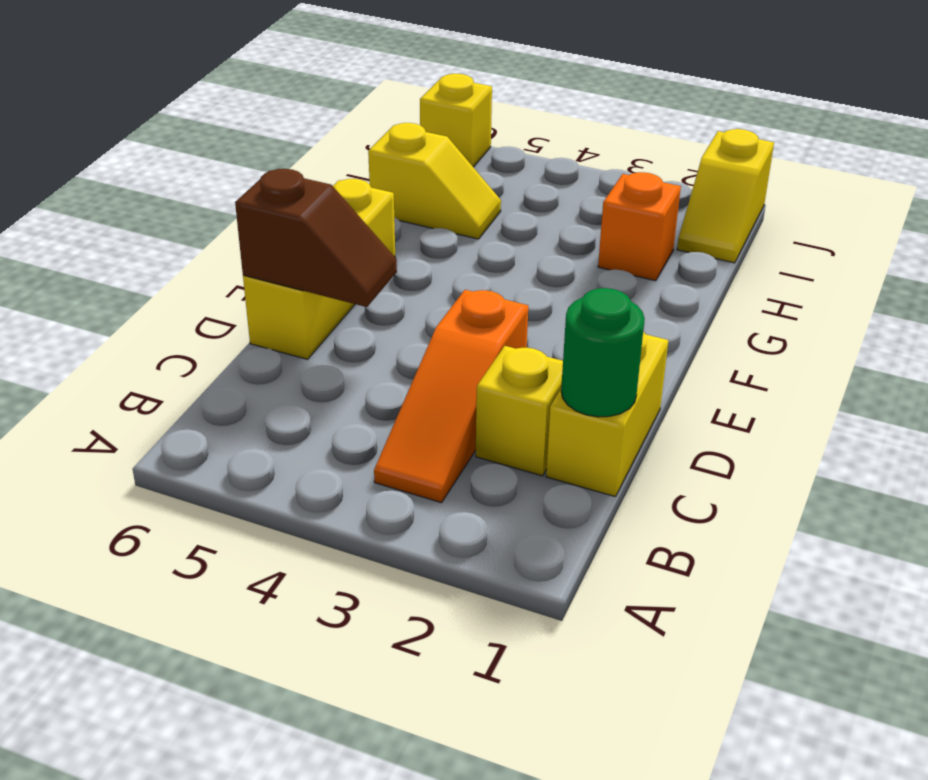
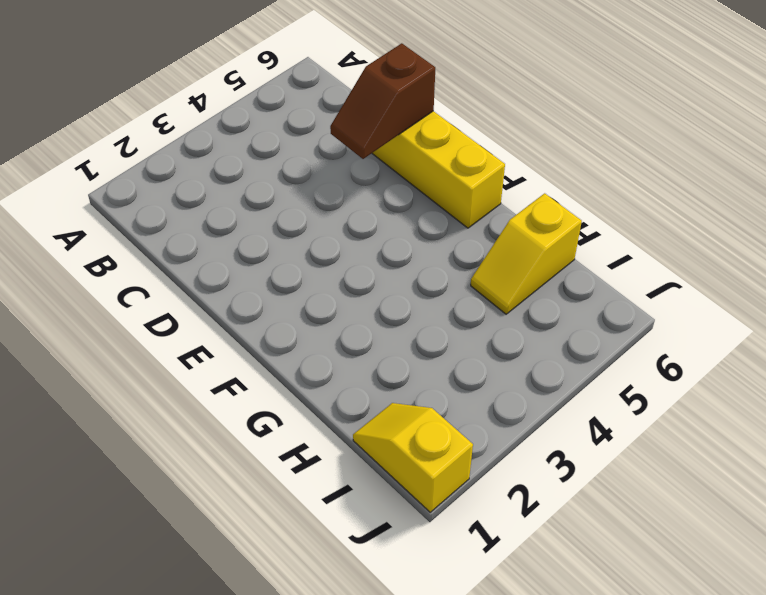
none -> orange slope B3:D3 level 1 top D
none -> yellow brick C1:D1 level 1

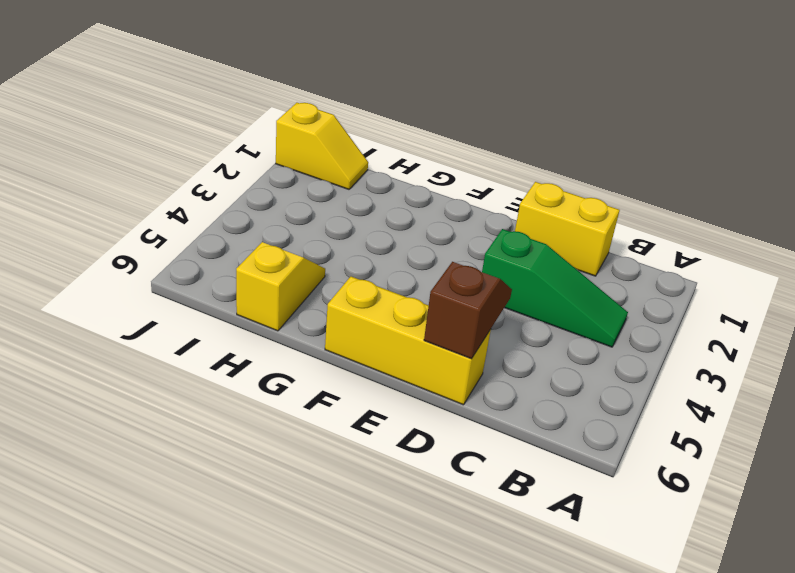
green slope B3:D3 level 1 top D -> orange slope B3:D3 level 1 top D
none -> yellow brick C2 level 1
none -> orange brick H2 level 1

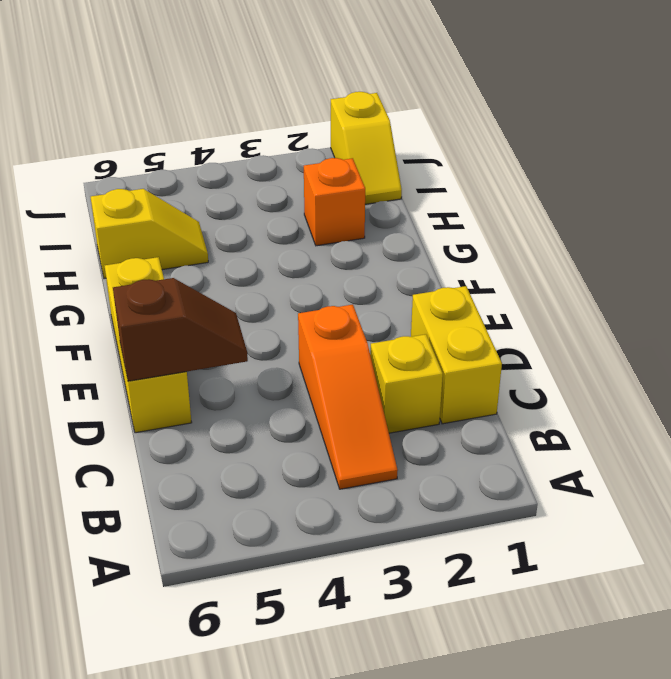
none -> yellow brick J6 level 1
none -> green round brick C1 level 2

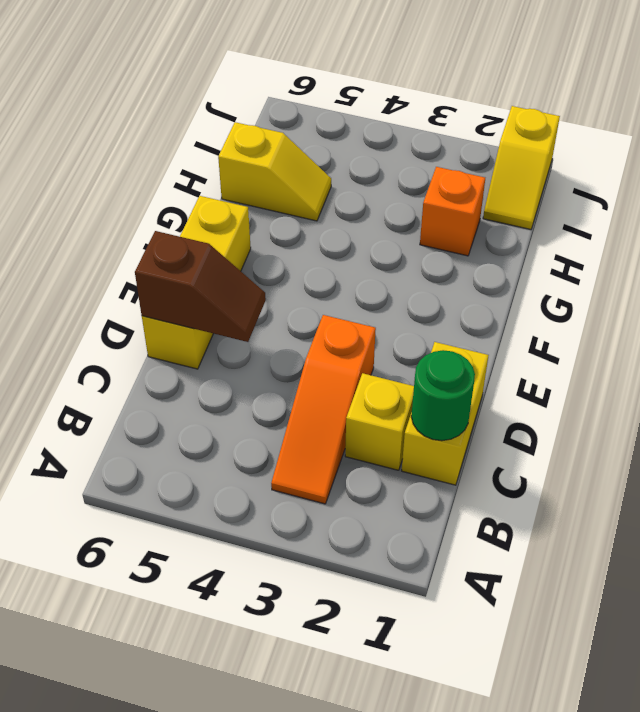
none -> yellow brick J6 level 1

